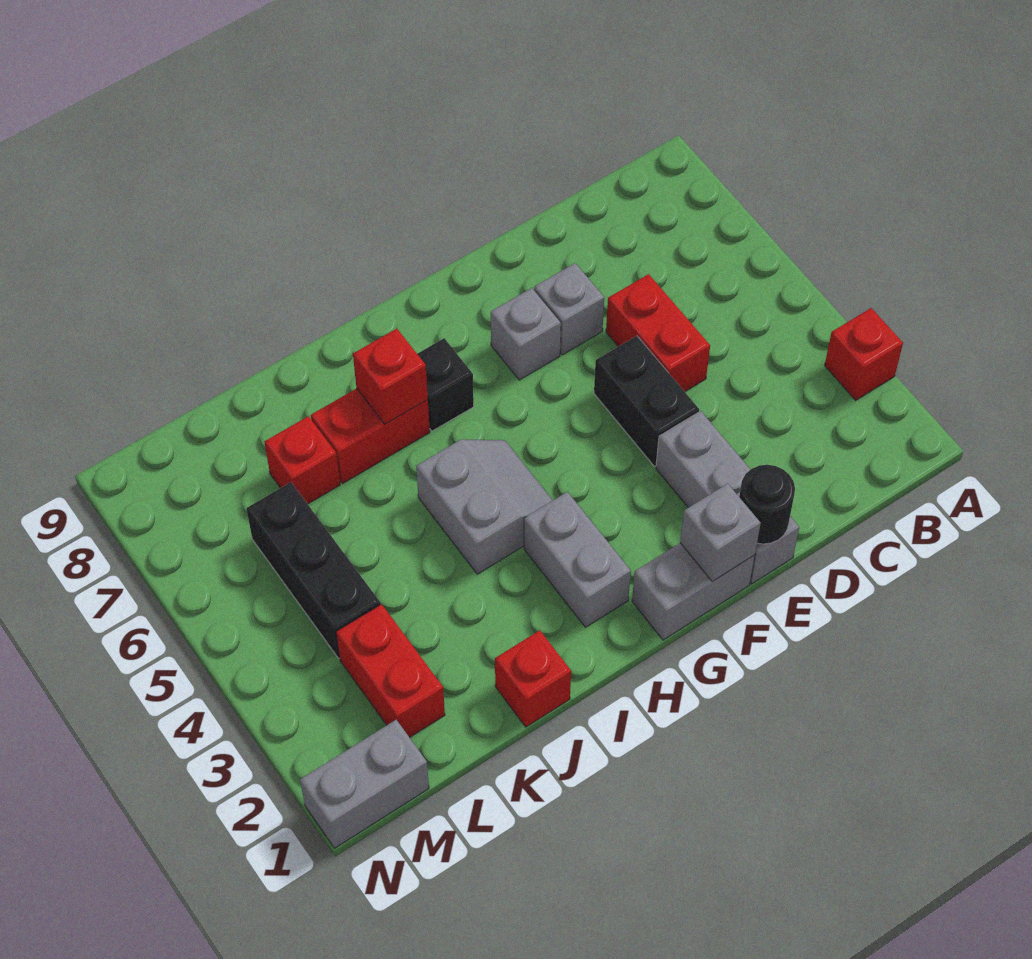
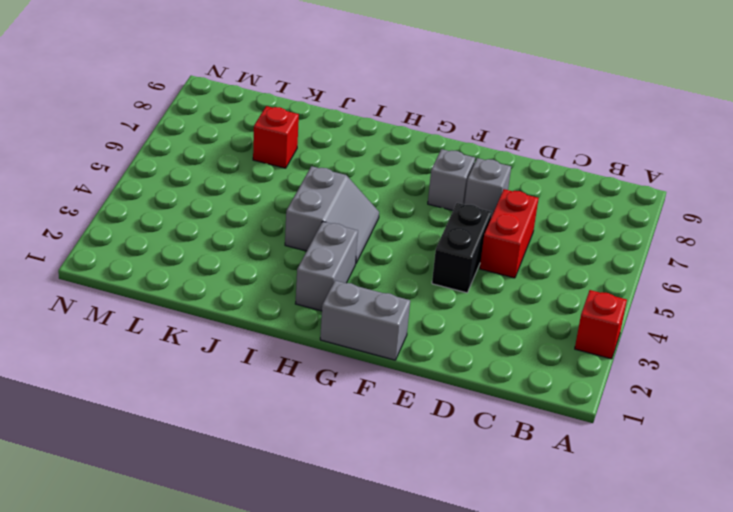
none -> grey brick E1:E3 level 1
none -> black brick H7 level 1
none -> red brick I7:J7 level 1

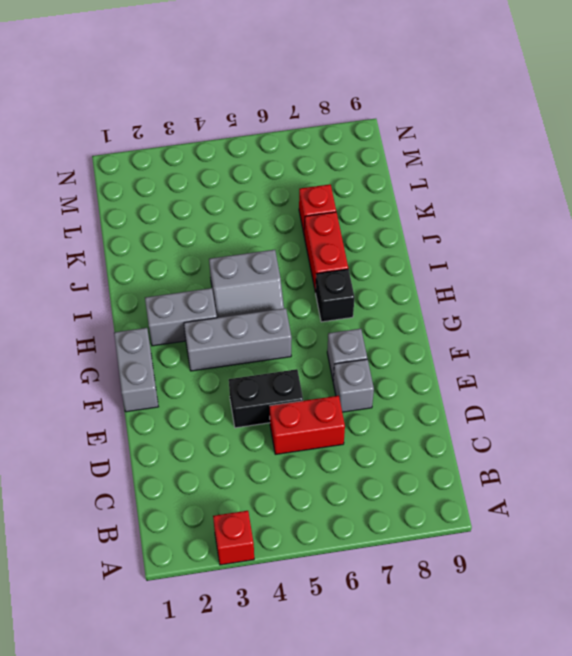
grey brick G3:G5 level 1 -> grey brick E1:E3 level 1
none -> red brick J1 level 1
none -> red brick L2:L3 level 1
none -> black brick L4:L6 level 1

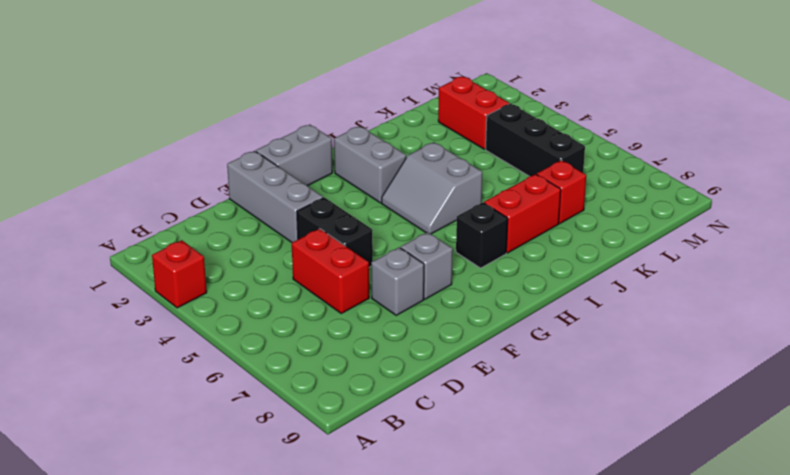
none -> red brick J1 level 1
none -> grey brick M1:N1 level 1
none -> black round brick E1 level 2

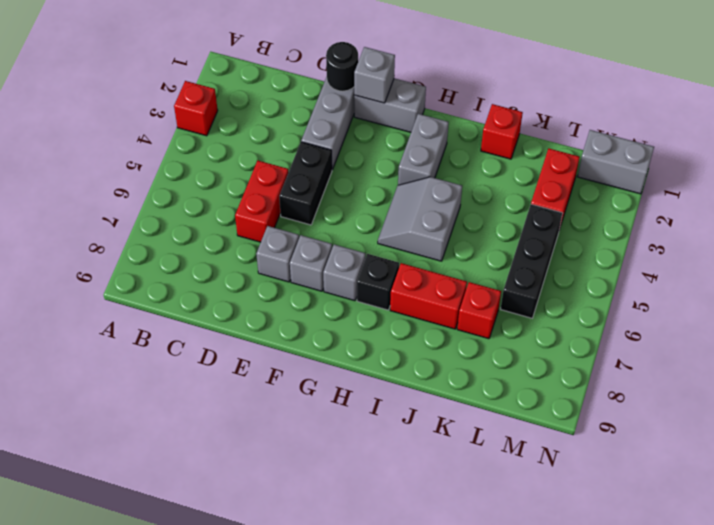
grey brick G7 level 1 -> none
none -> red brick I7 level 2

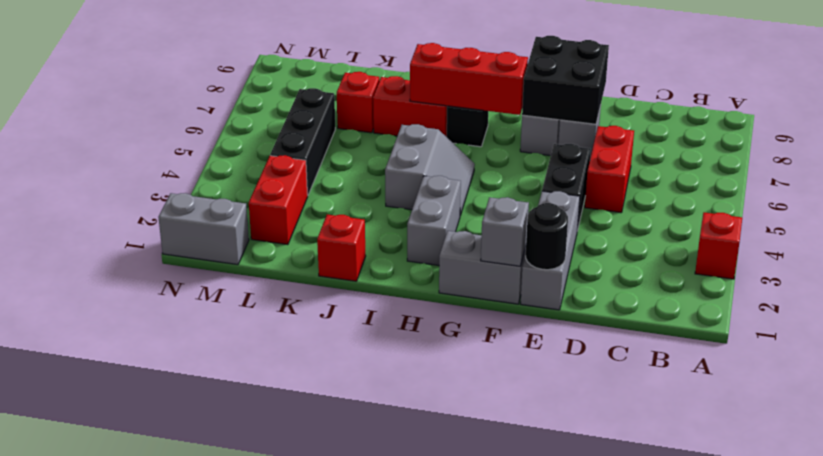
black brick E7:F8 level 2 -> none
red brick G7:I7 level 2 -> red brick I7 level 2

